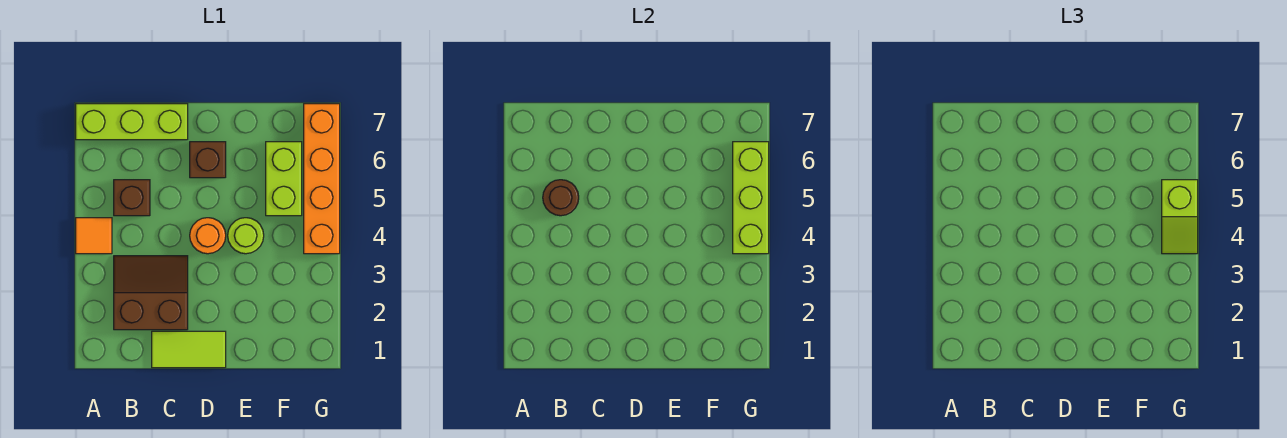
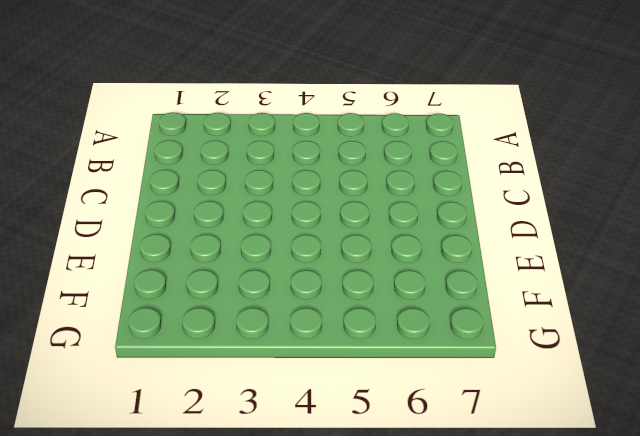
none -> orange tile A4 level 1
none -> lime brick A7:C7 level 1
none -> brown slope B2:C3 level 1 top 2

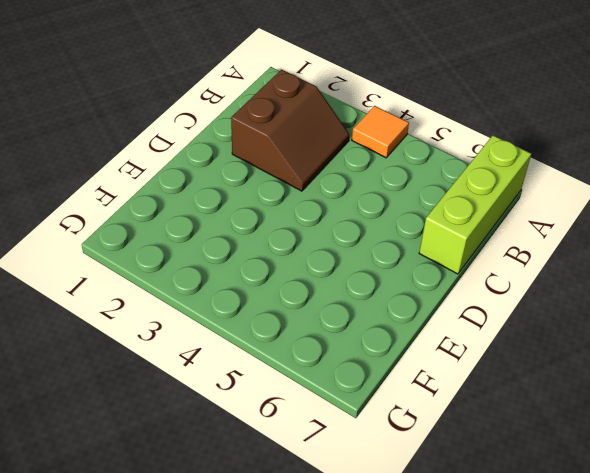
none -> brown brick B5 level 1
none -> lime tile C1:D1 level 1
none -> orange round brick D4 level 1

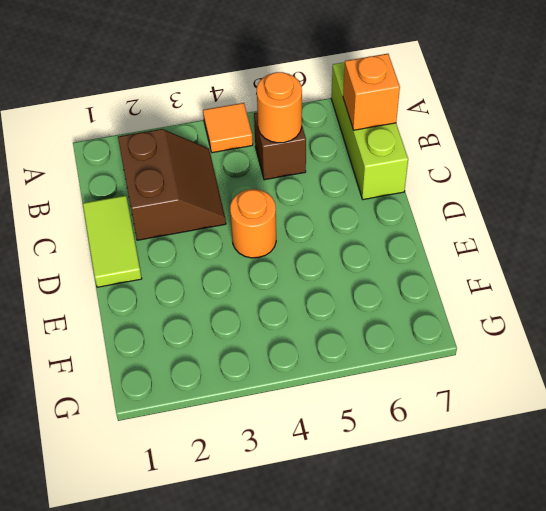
orange round brick B5 level 2 -> brown round brick B5 level 2
orange brick B7 level 2 -> none
none -> brown brick D6 level 1
none -> lime round brick E4 level 1
none -> lime brick F5:F6 level 1

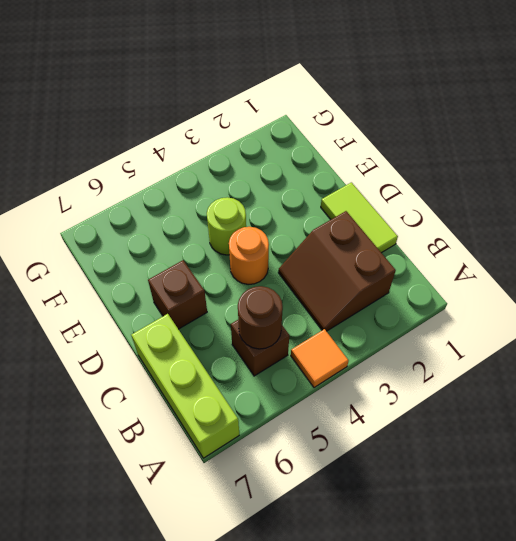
none -> lime brick F5:F6 level 1
none -> orange brick G4:G7 level 1
none -> lime brick G4:G6 level 2

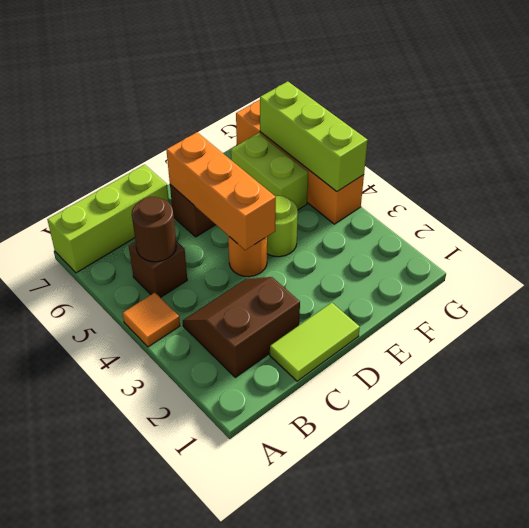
orange brick D4:D6 level 2 -> none
none -> lime slope G4:G5 level 3 top 5

